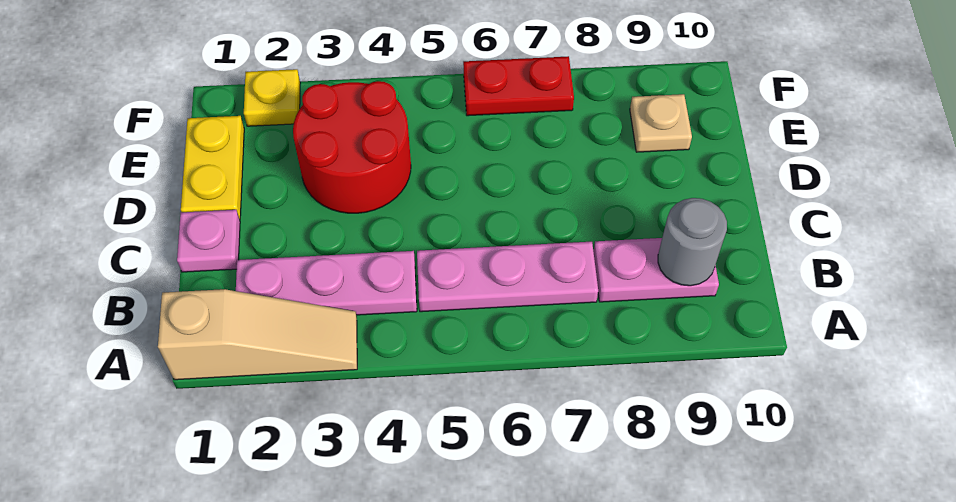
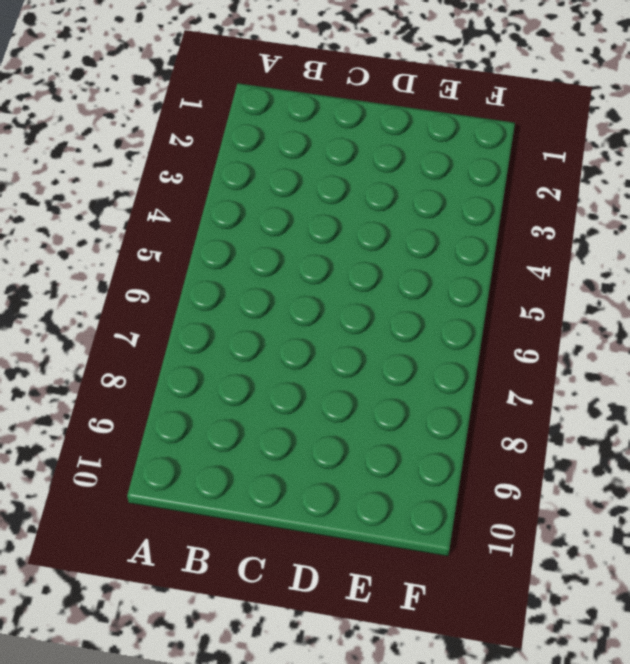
none -> tan slope A1:A3 level 1 top 1
none -> pink plate B2:B4 level 1

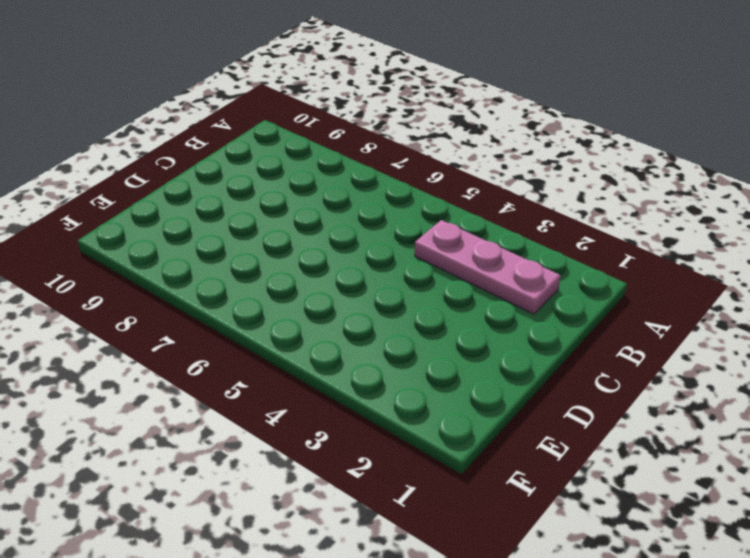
none -> tan slope A1:A3 level 1 top 1
none -> pink plate B5:B7 level 1

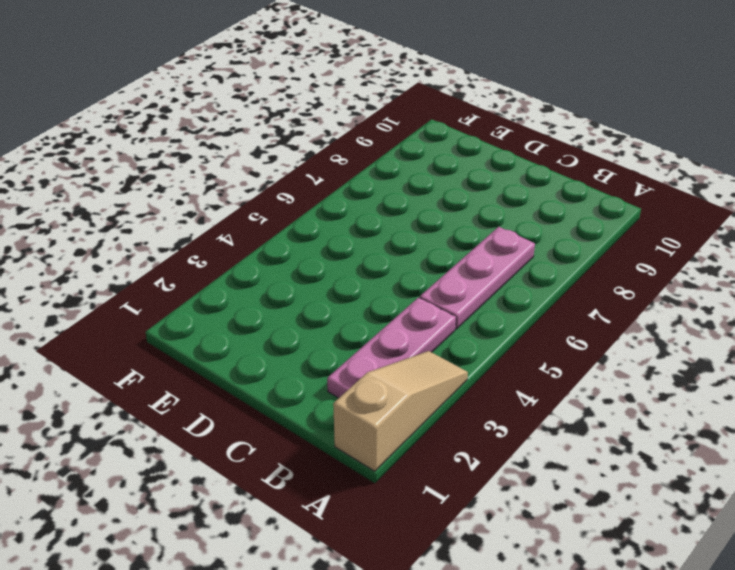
none -> pink plate B8:B9 level 1
none -> pink plate C1 level 1

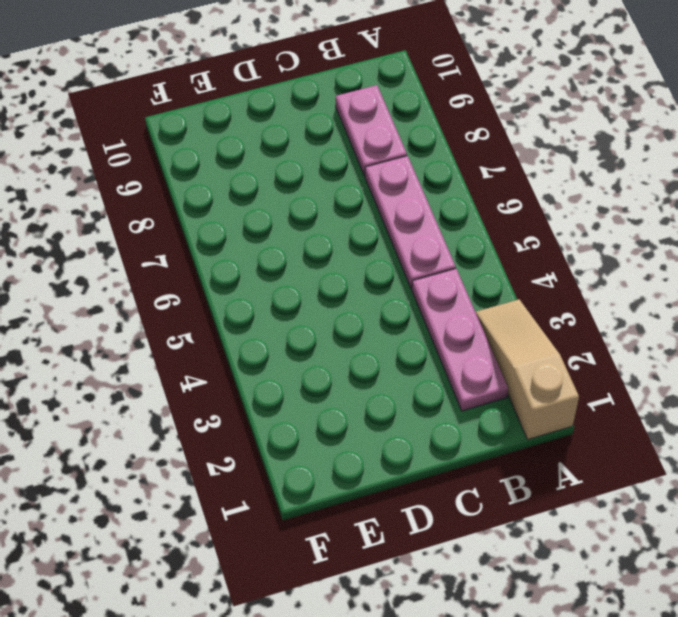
none -> pink plate C1 level 1
none -> yellow plate D1:E1 level 1

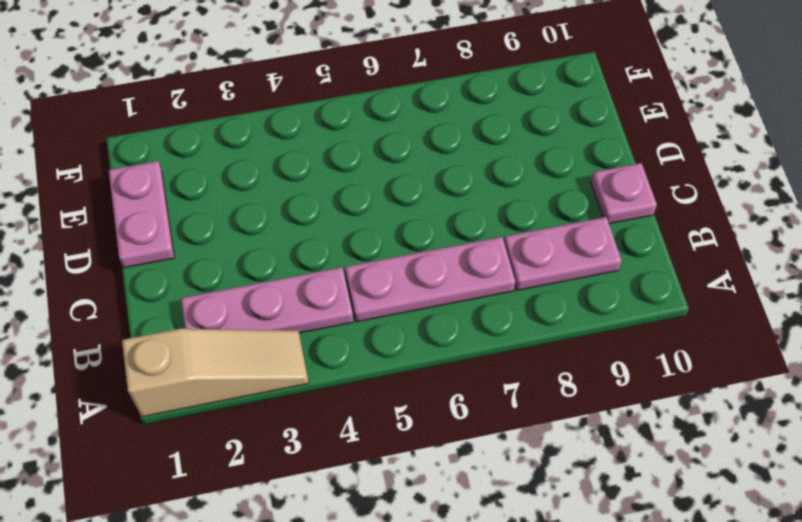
pink plate C10 level 1 -> pink plate C1 level 1
pink plate D1:E1 level 1 -> yellow plate D1:E1 level 1
none -> red round brick D3:E4 level 1
none -> tan plate E9 level 1

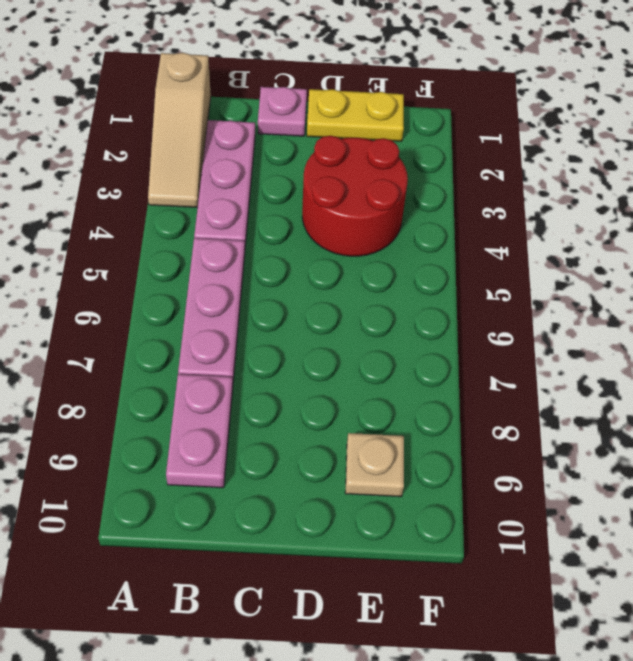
none -> yellow plate F2 level 1
none -> red plate F6:F7 level 1

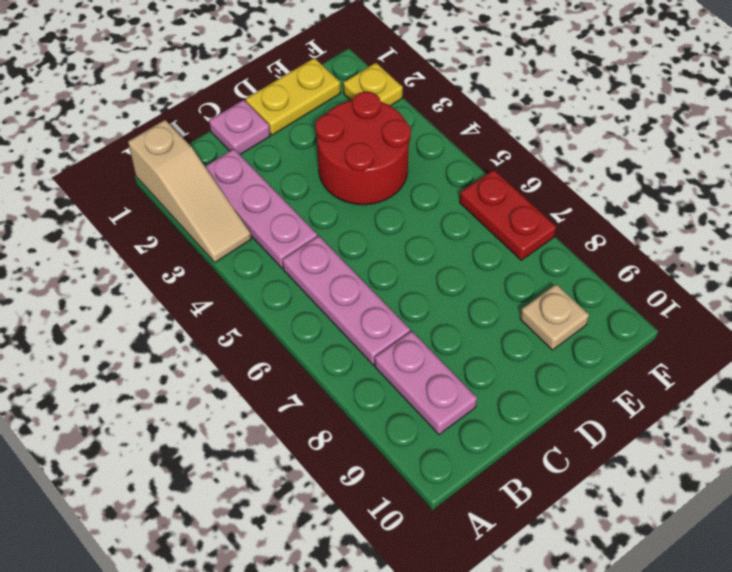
none -> grey round brick B9 level 2

